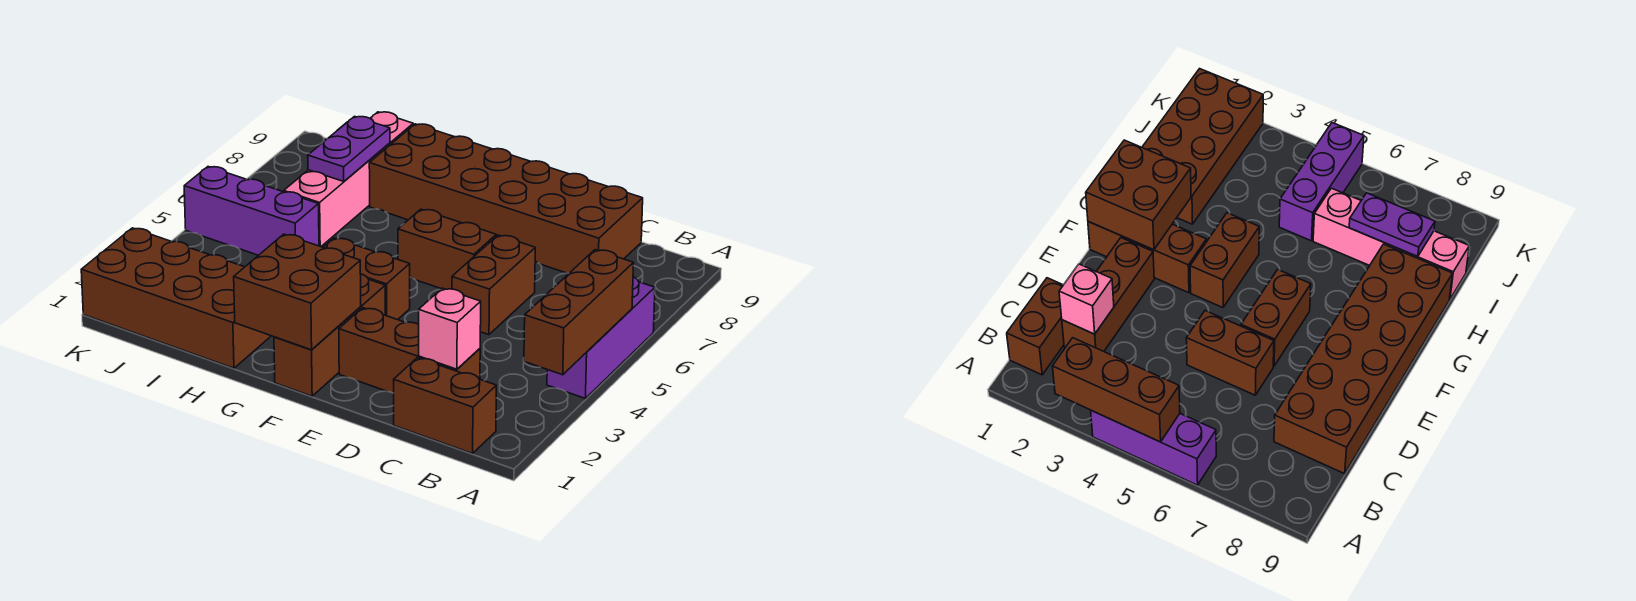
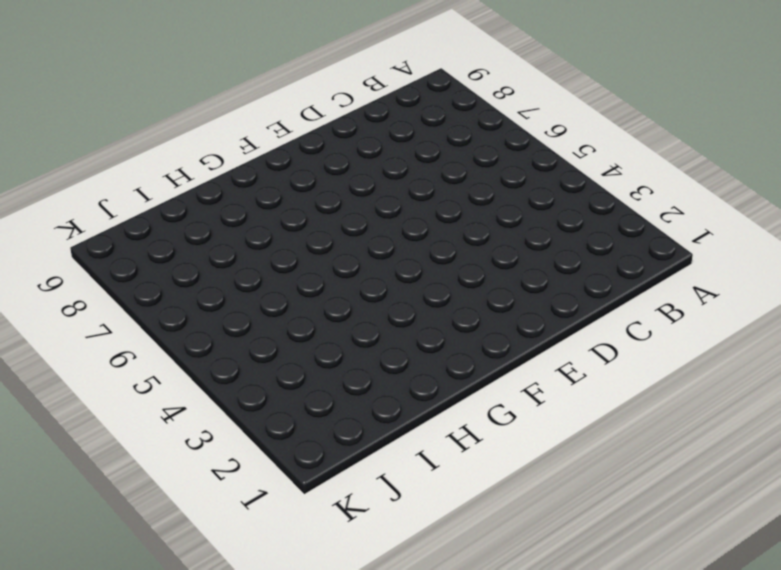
none -> purple brick A4:A6 level 1
none -> brown brick B1:C1 level 1
none -> brown brick C2:E2 level 1

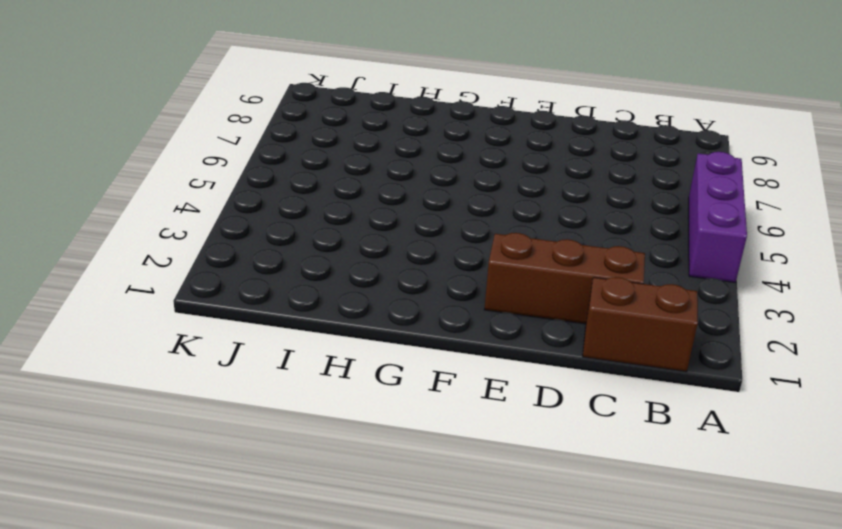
none -> brown brick C8:H9 level 1
none -> brown brick D5:D6 level 1
none -> brown brick E6:F6 level 1

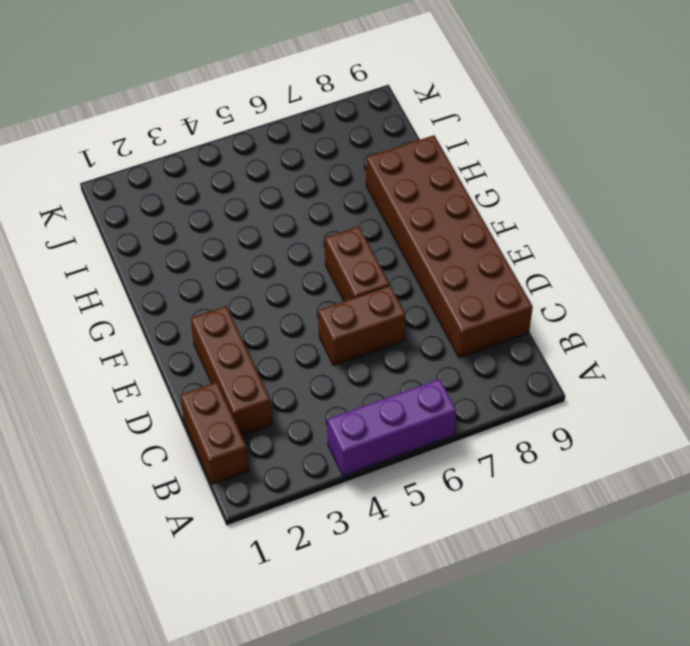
none -> brown brick F1:F3 level 1
none -> brown brick F4:G4 level 1
none -> brown brick H1:K2 level 1

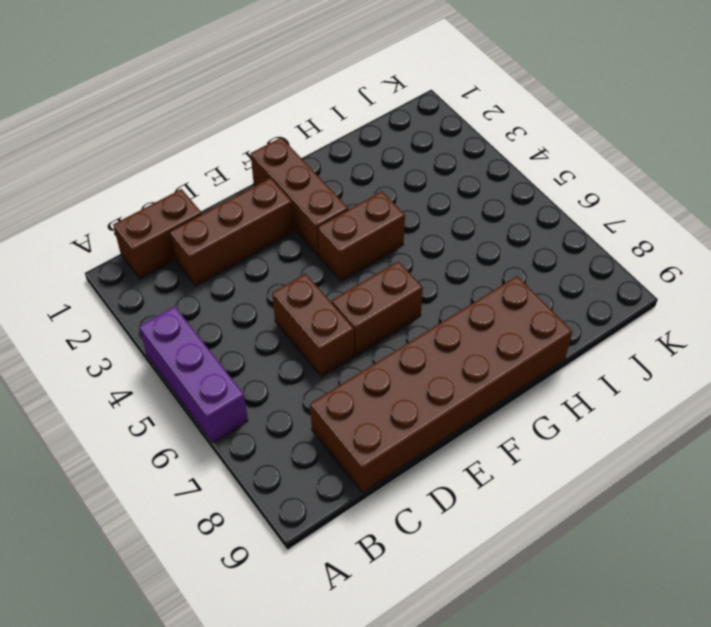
none -> brown brick H1:K2 level 1
none -> purple brick I5:K5 level 1
none -> pink brick I6:I9 level 1

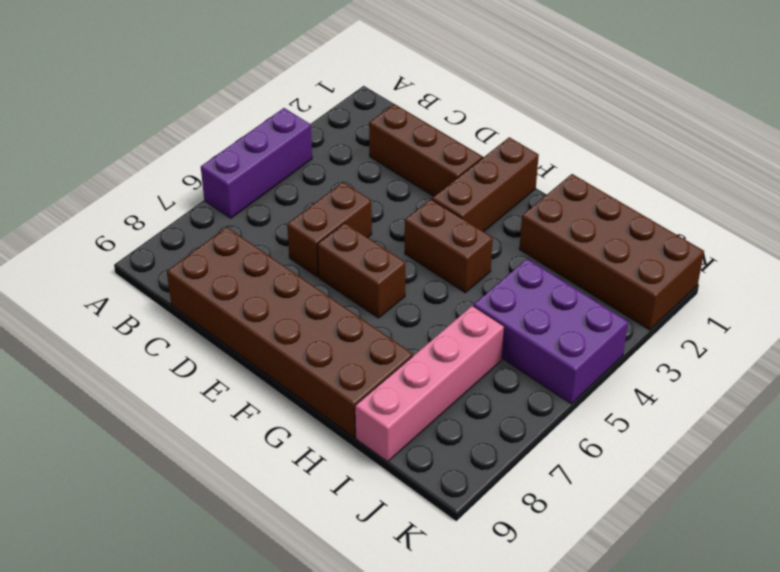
purple brick I4:K5 level 1 -> purple brick I5:K5 level 1
none -> brown brick B1:C1 level 1
none -> brown brick A3:A5 level 2
none -> pink brick C2 level 2

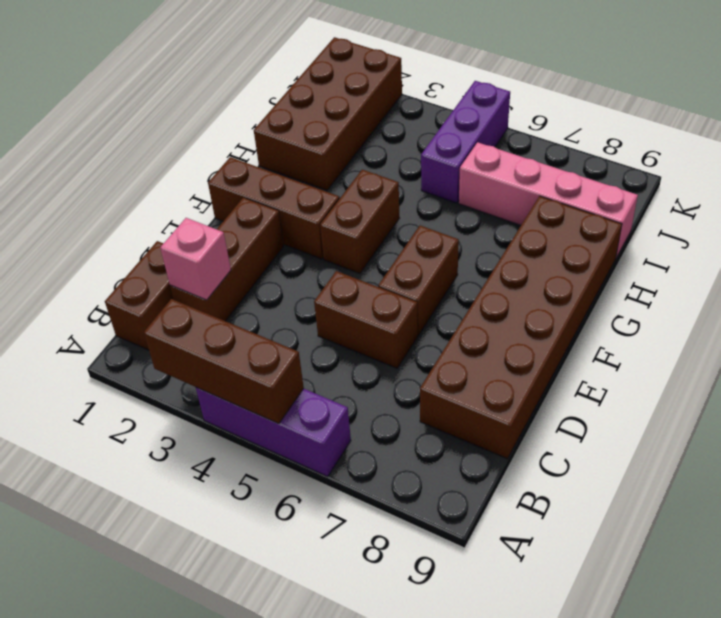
none -> brown brick F1:G2 level 2
none -> purple plate I7:I8 level 2

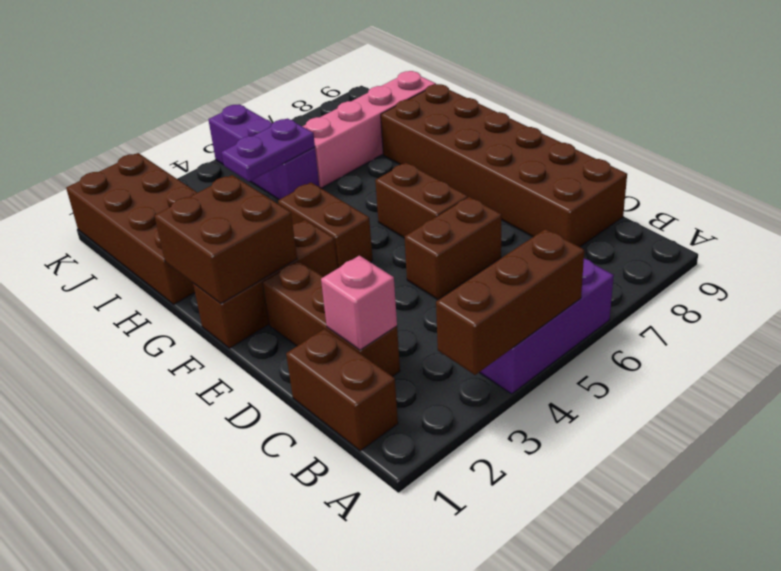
purple plate I4:I5 level 2 -> purple plate I7:I8 level 2

